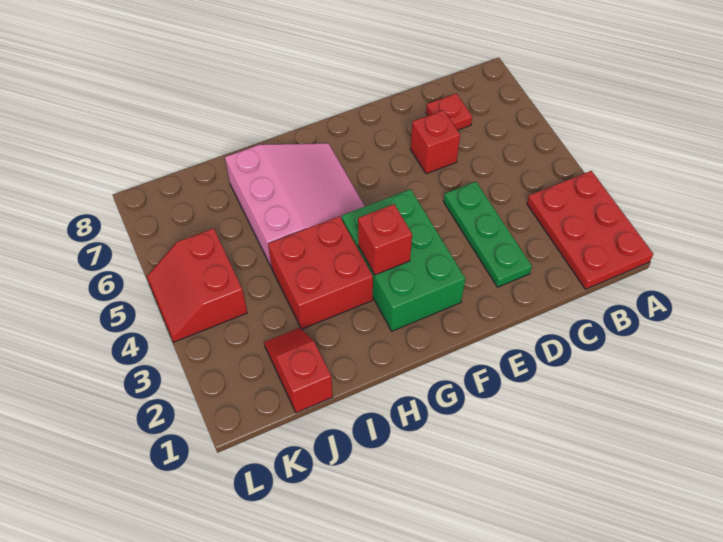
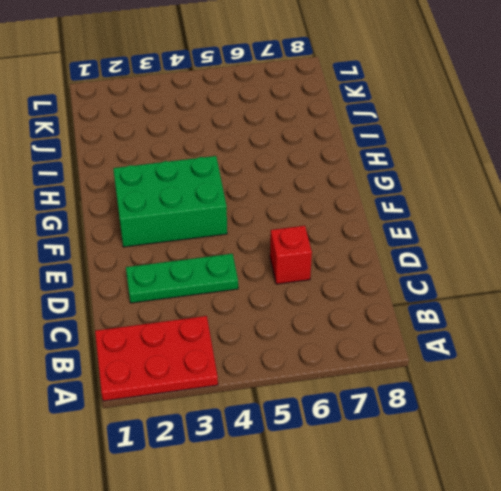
none -> red plate C7 level 1
none -> pink slope G5:I7 level 1 top I

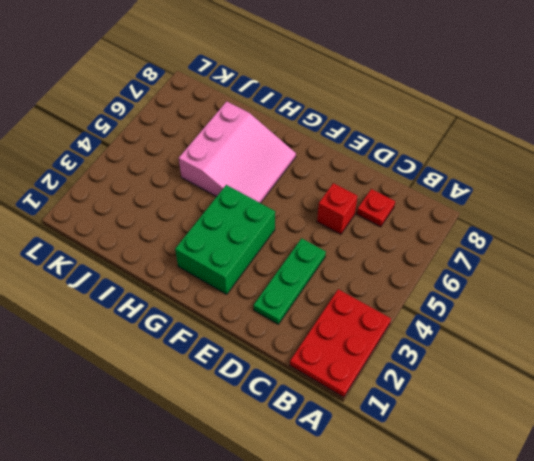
none -> red brick H3:I4 level 1
none -> red slope J1:J2 level 1 top 1

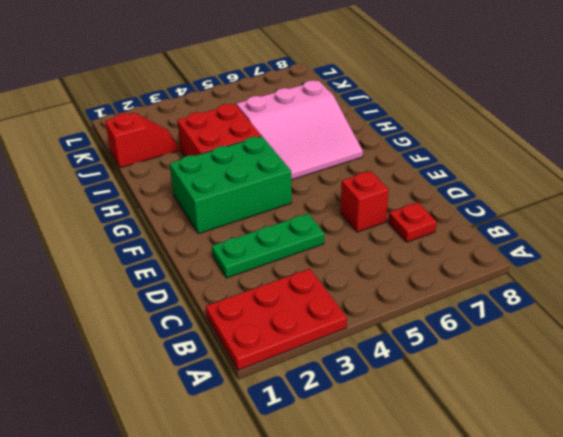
none -> red slope K4:L5 level 1 top K
none -> red brick G3 level 2

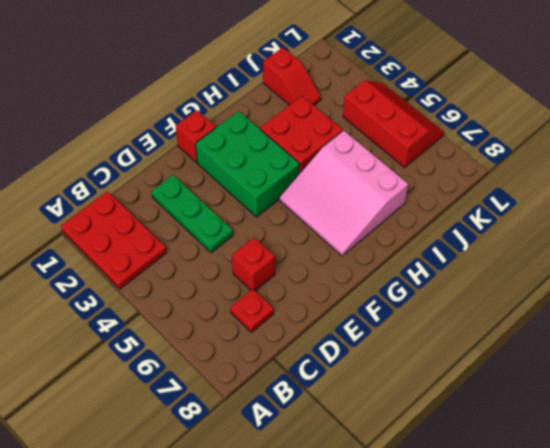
red brick F1 level 1 -> red brick G3 level 2
red slope K4:L6 level 1 top K -> red slope K4:L5 level 1 top K

